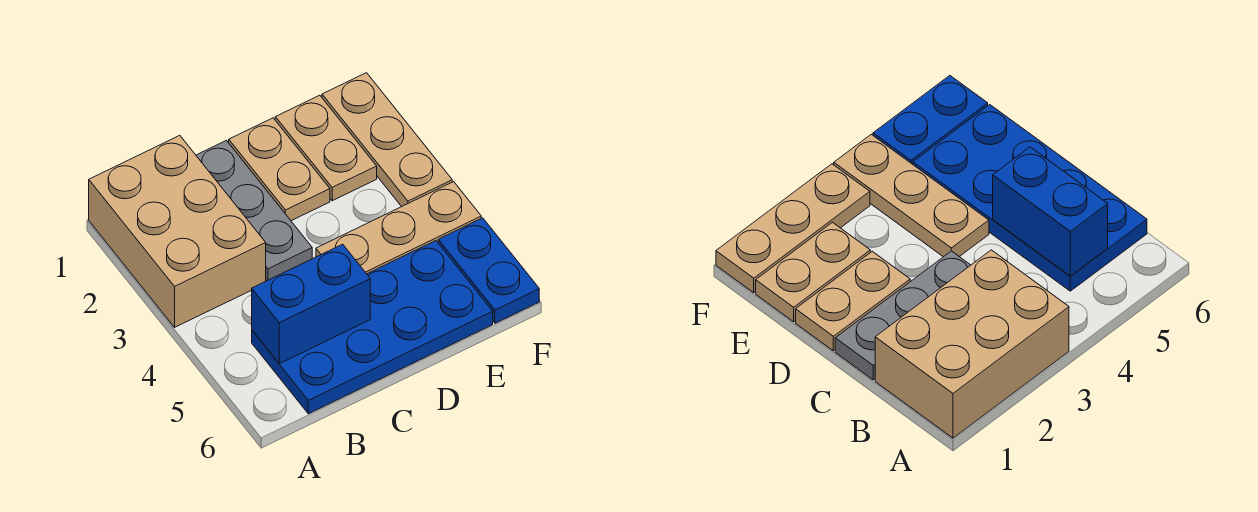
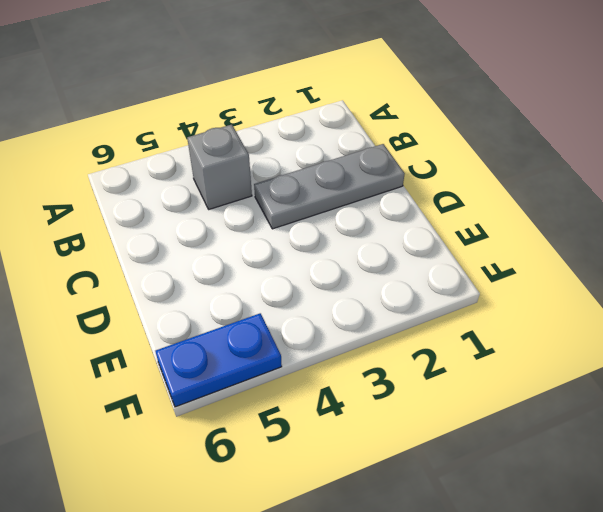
grey brick B4 level 1 -> none
none -> tan brick A1:B3 level 1
none -> blue plate B5:E6 level 1

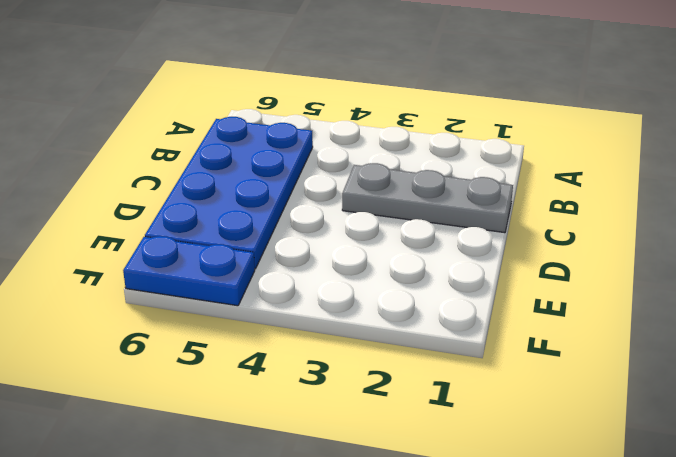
none -> tan brick A1:B3 level 1
none -> tan plate D1:D2 level 1

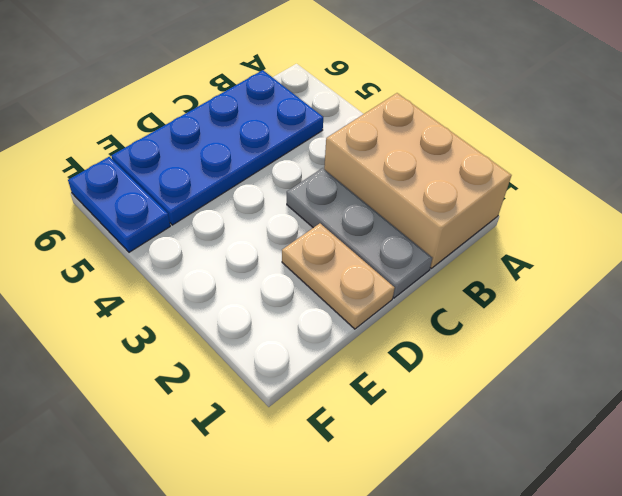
none -> tan plate D4:F4 level 1
none -> tan plate E1:E2 level 1

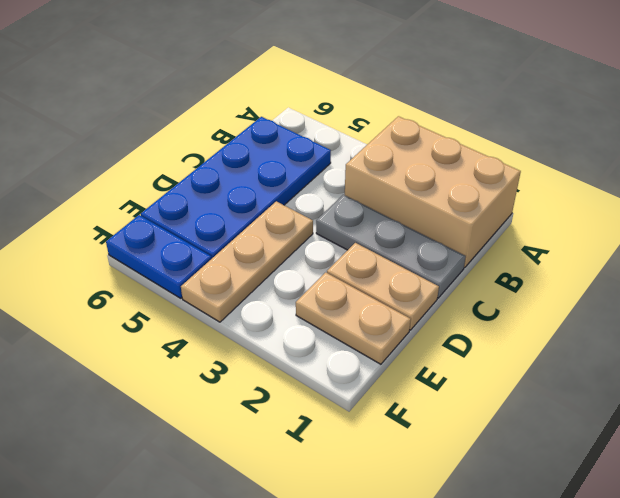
none -> tan plate F1:F3 level 1
none -> blue brick B5:C5 level 2

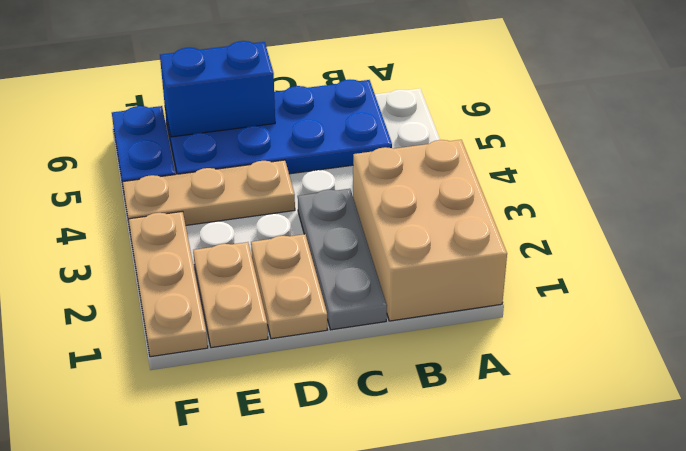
blue brick D6:E6 level 2 -> blue brick B5:C5 level 2

